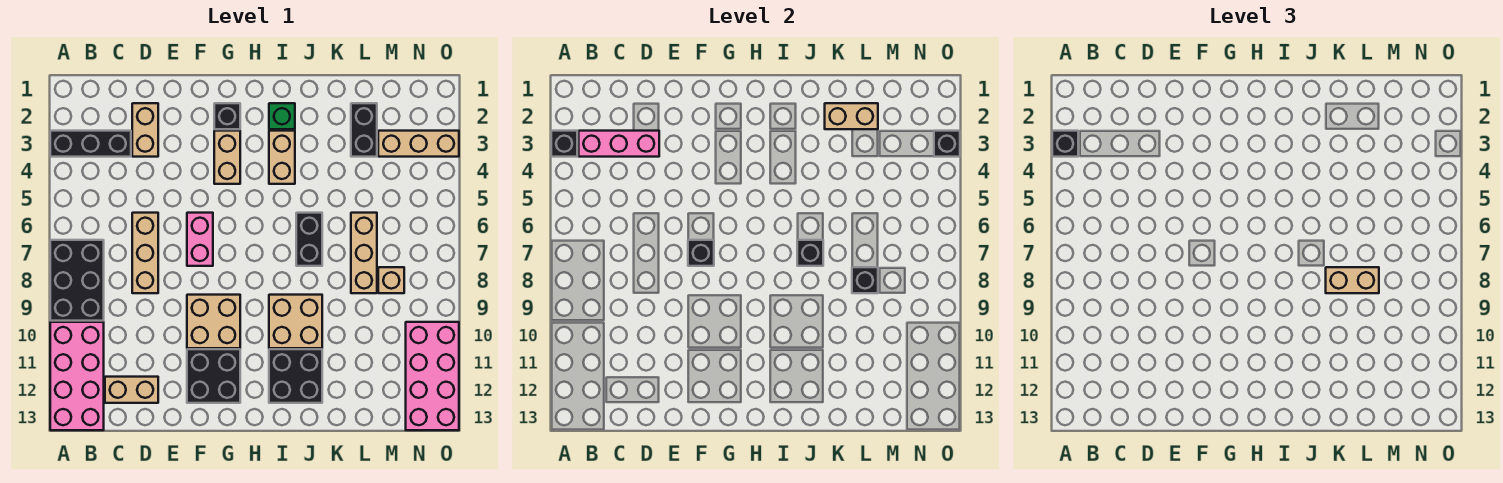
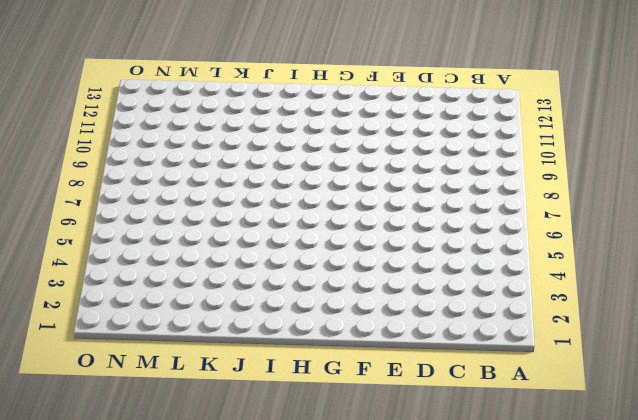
none -> black brick A3:C3 level 1
none -> black brick A7:B9 level 1
none -> pink brick A10:B13 level 1
none -> tan brick C12:D12 level 1

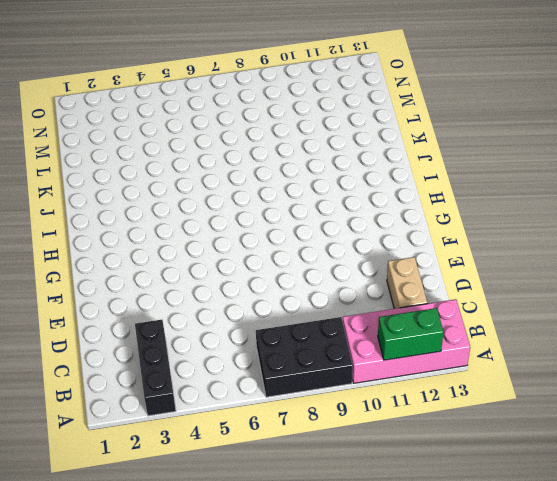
green brick A11:A12 level 2 -> none
none -> tan brick D2:D3 level 1
none -> tan brick D6:D8 level 1
none -> pink brick F6:F7 level 1
none -> tan brick F9:G10 level 1

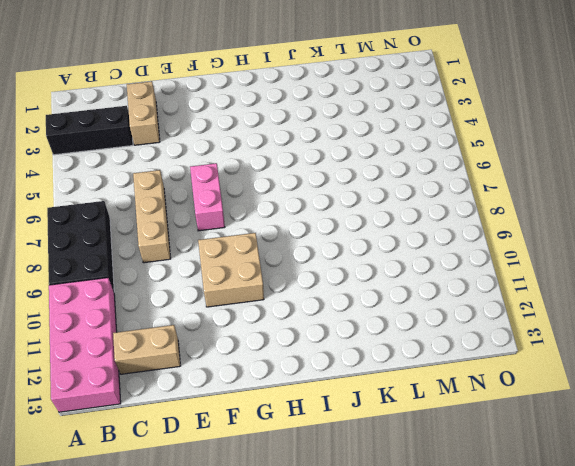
none -> black brick F11:G12 level 1
none -> black brick G2 level 1
none -> tan brick G3:G4 level 1
none -> green brick I2 level 1

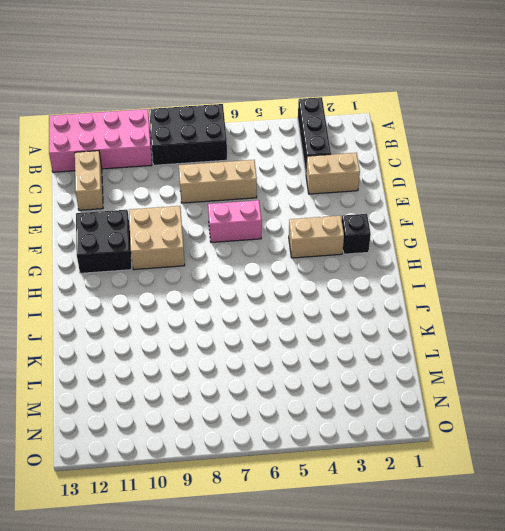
none -> green brick I2 level 1
none -> tan brick I3:I4 level 1
none -> tan brick I9:J10 level 1
none -> black brick I11:J12 level 1

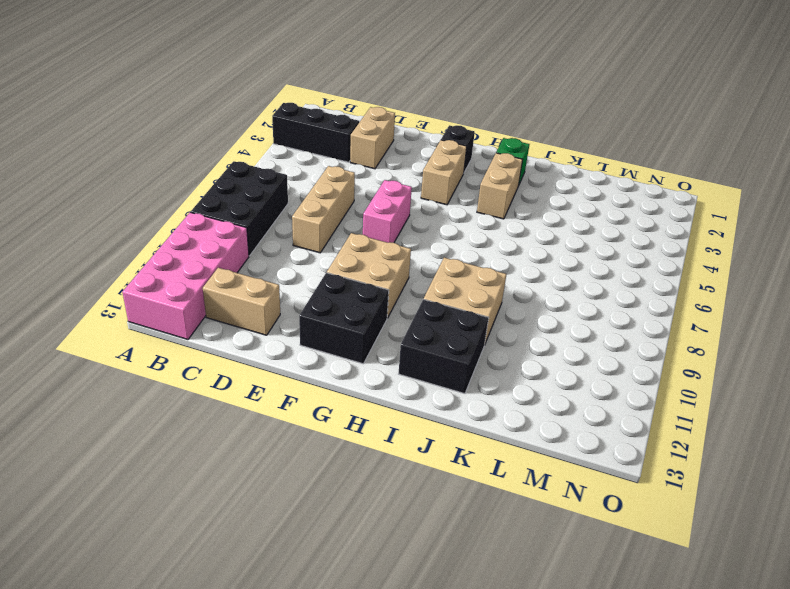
none -> black brick J6:J7 level 1
none -> black brick L2:L3 level 1
none -> tan brick L6:L8 level 1
none -> tan brick M3:O3 level 1

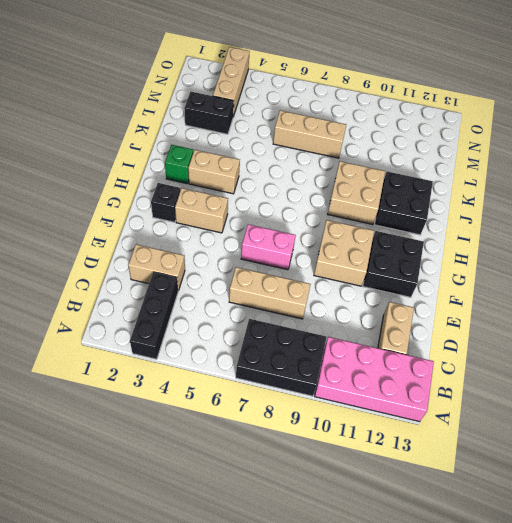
none -> black brick J6:J7 level 1
none -> tan brick M8 level 1
none -> pink brick N10:O13 level 1
none -> black brick A3 level 2

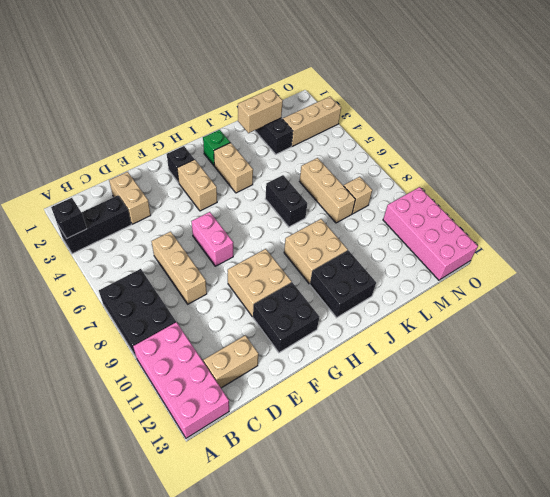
none -> pink brick B3:D3 level 2
none -> black brick F7 level 2
none -> black brick J7 level 2
none -> black brick L8 level 2

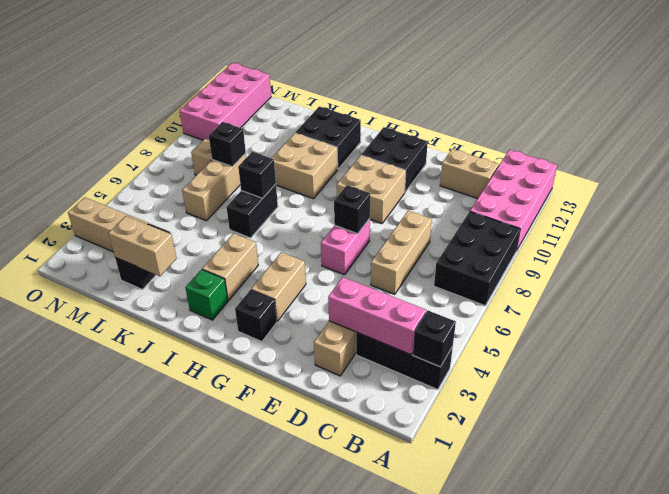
none -> black brick O3 level 2
none -> black brick A3 level 3
none -> tan brick K8:L8 level 3

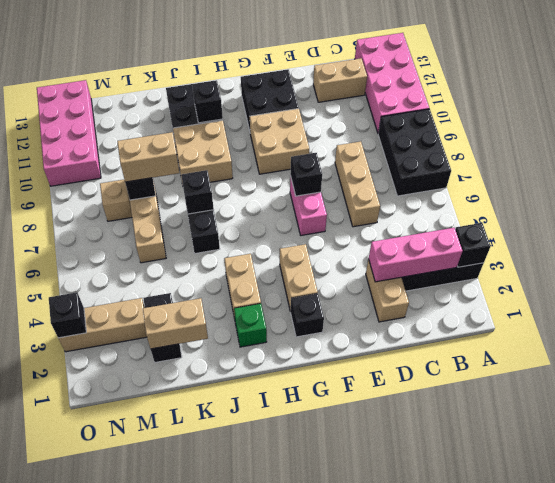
black brick I11 level 2 -> black brick A3 level 3

